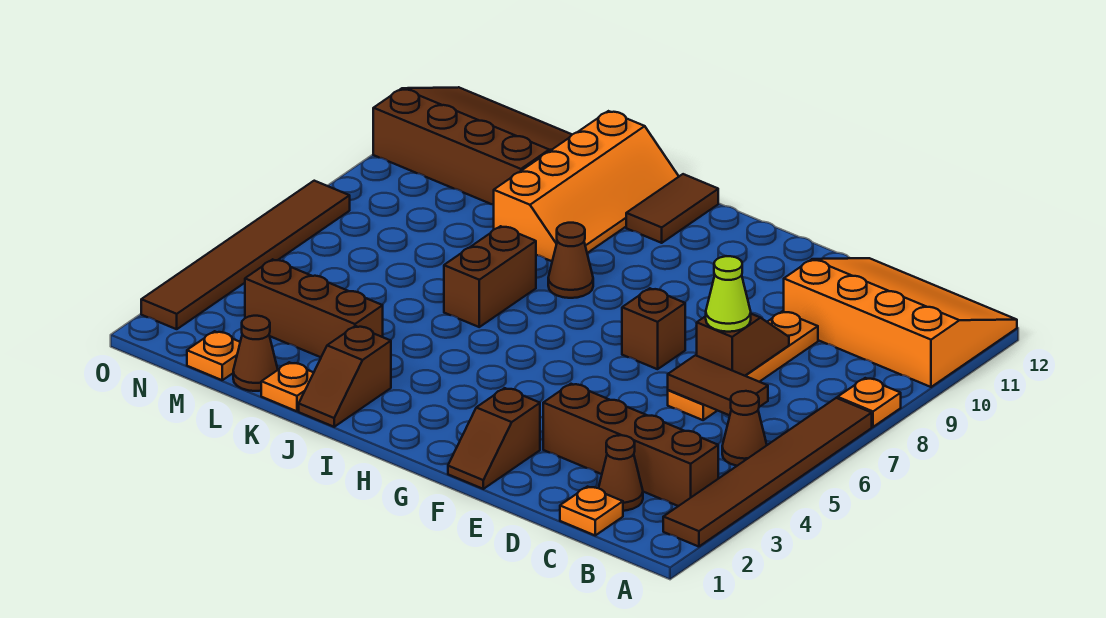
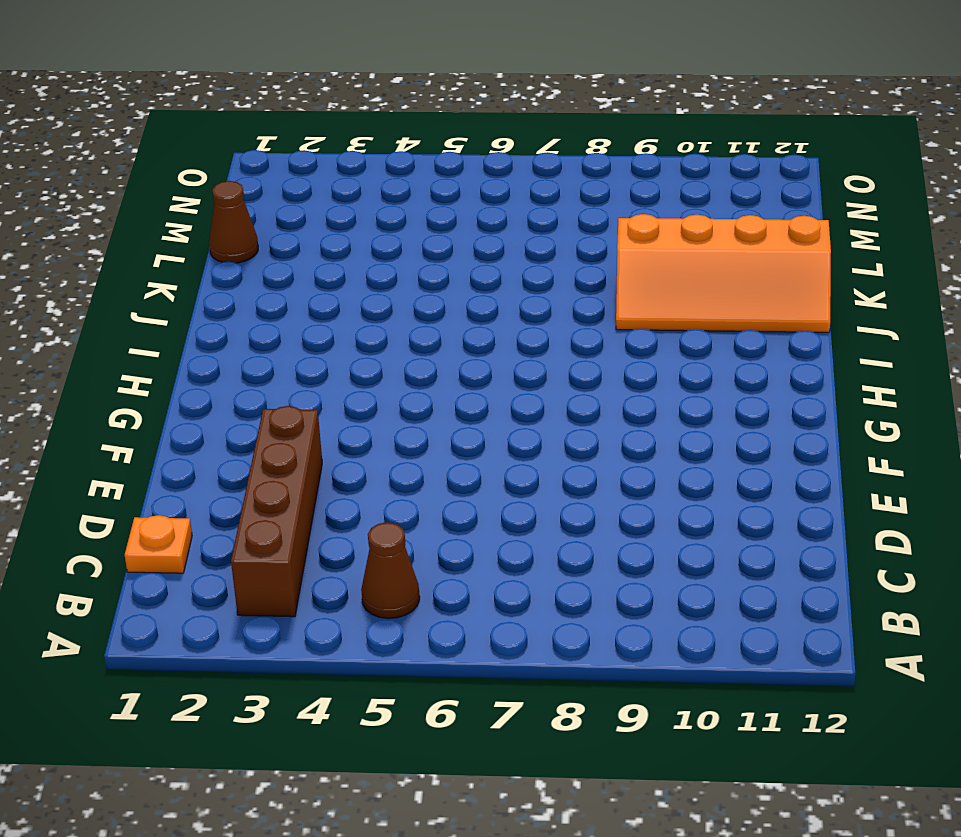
none -> brown tile A2:A7 level 1
none -> orange plate A8 level 1
none -> orange slope A10:D12 level 1 top 10

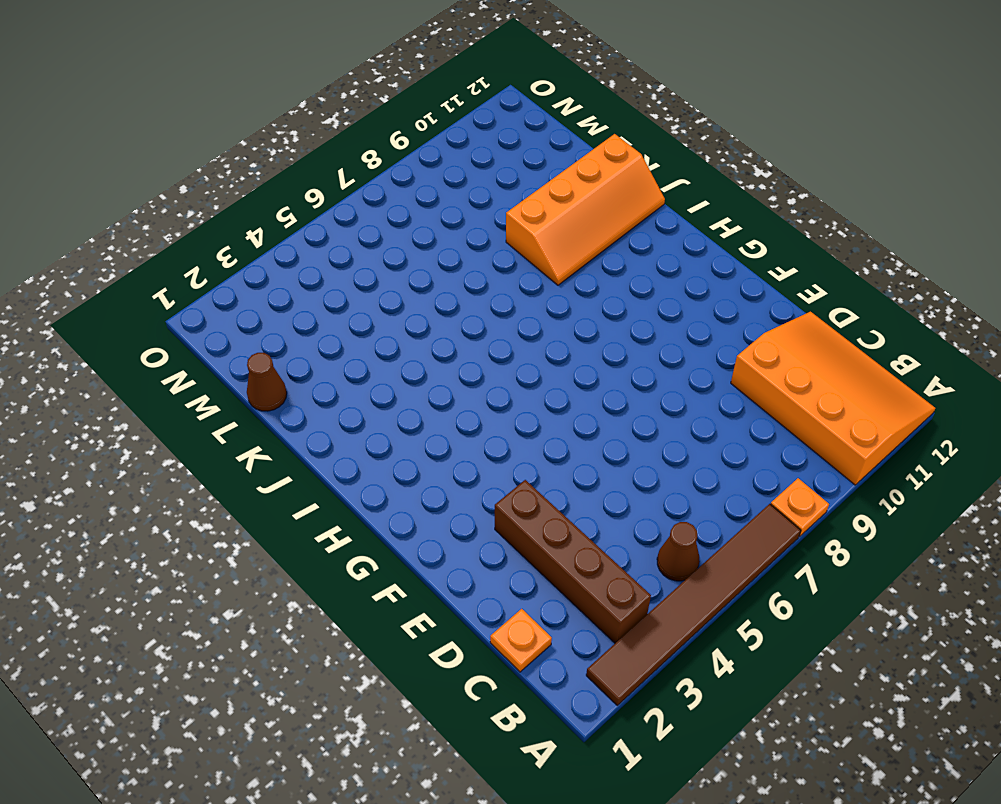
none -> brown cone C2 level 1
none -> orange plate D6:D9 level 1
none -> brown slope F1:F2 level 1 top 2

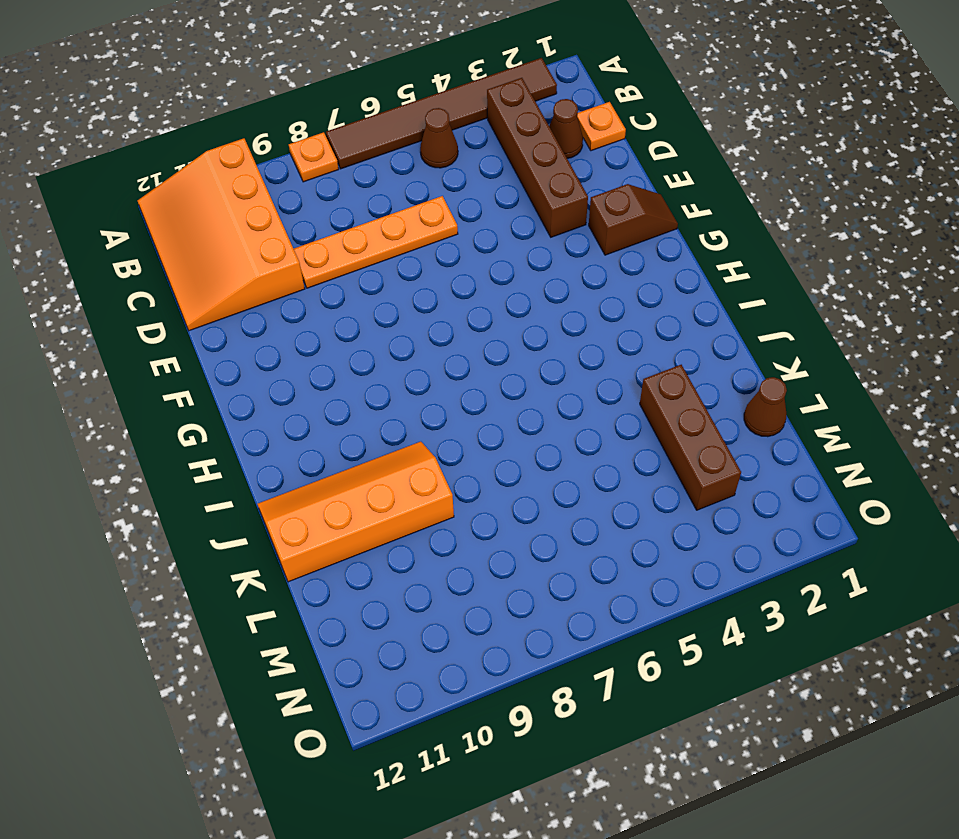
none -> brown brick F7 level 1
none -> brown cone I8 level 1
none -> brown tile I11:I12 level 1

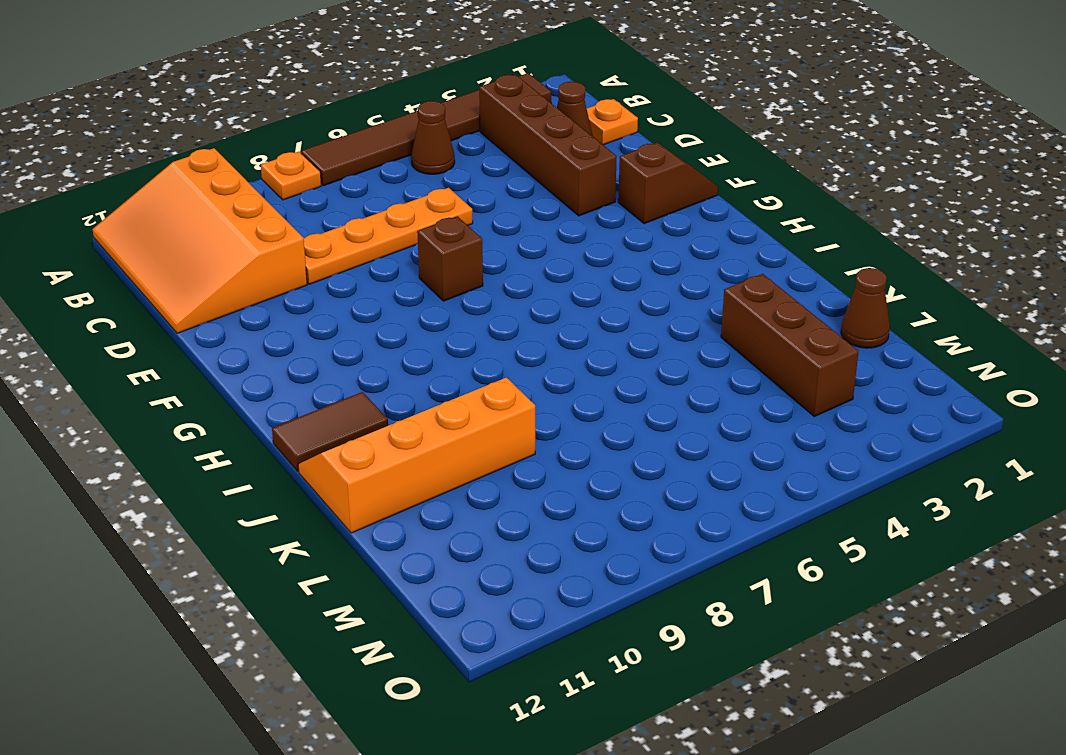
none -> brown cone I8 level 1
none -> brown slope J1:J2 level 1 top 2
none -> brown brick J6:J7 level 1

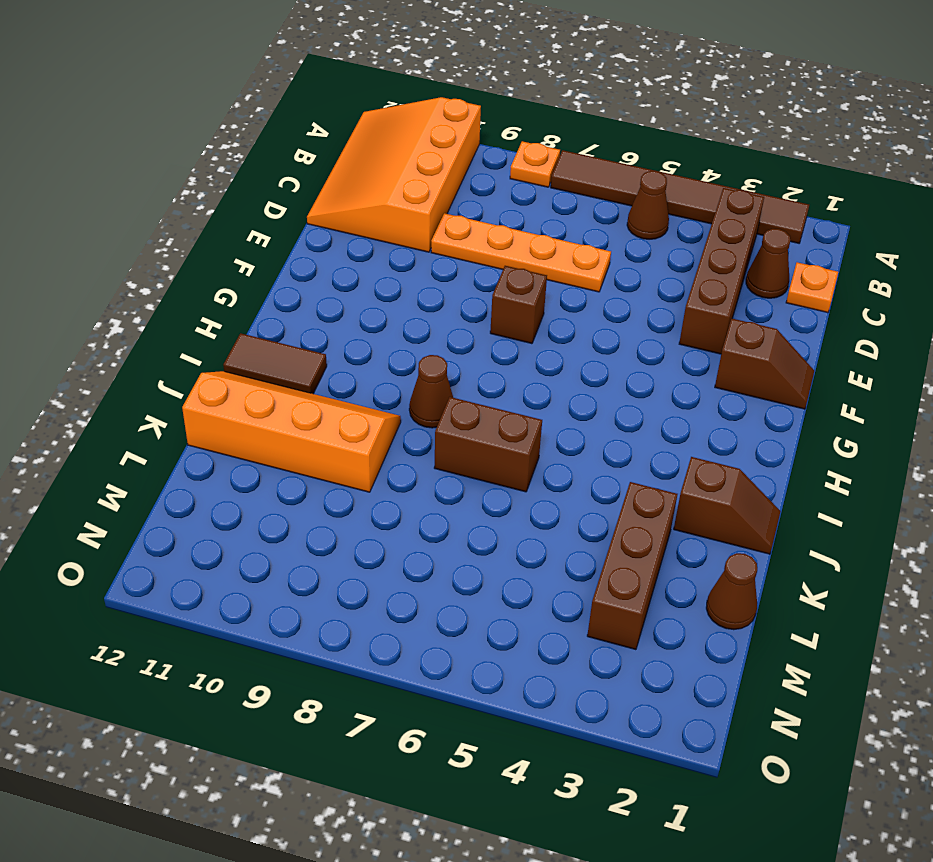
none -> orange plate K1 level 1
none -> brown slope L10:O12 level 1 top 10
none -> orange plate M1 level 1

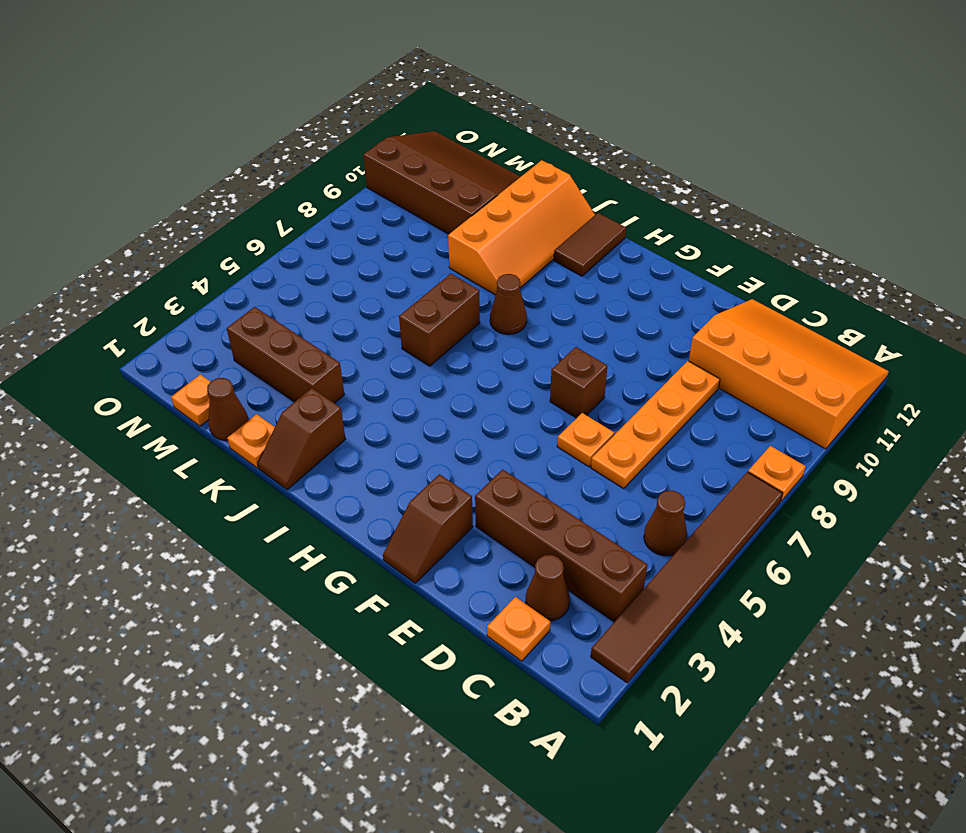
orange plate E6 level 1 -> none
none -> brown tile O2:O7 level 1
none -> brown tile C6:D6 level 2
none -> brown slope D7:D8 level 2 top 7

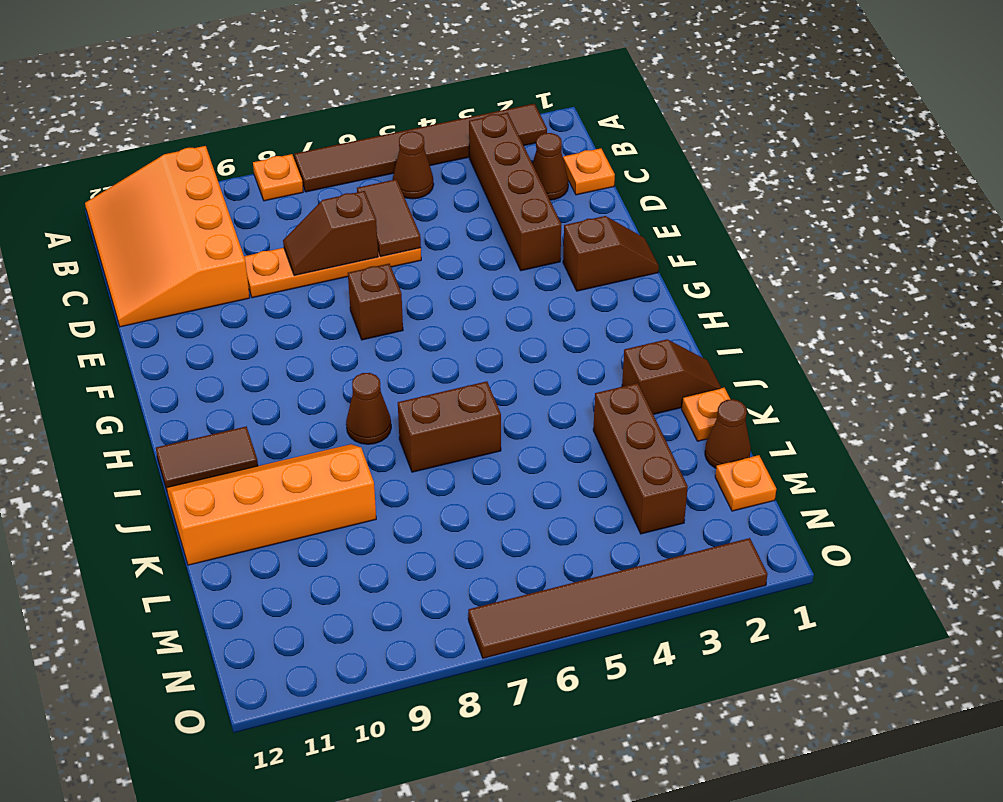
none -> brown slope L10:O12 level 1 top 10
none -> lime cone D7 level 3

